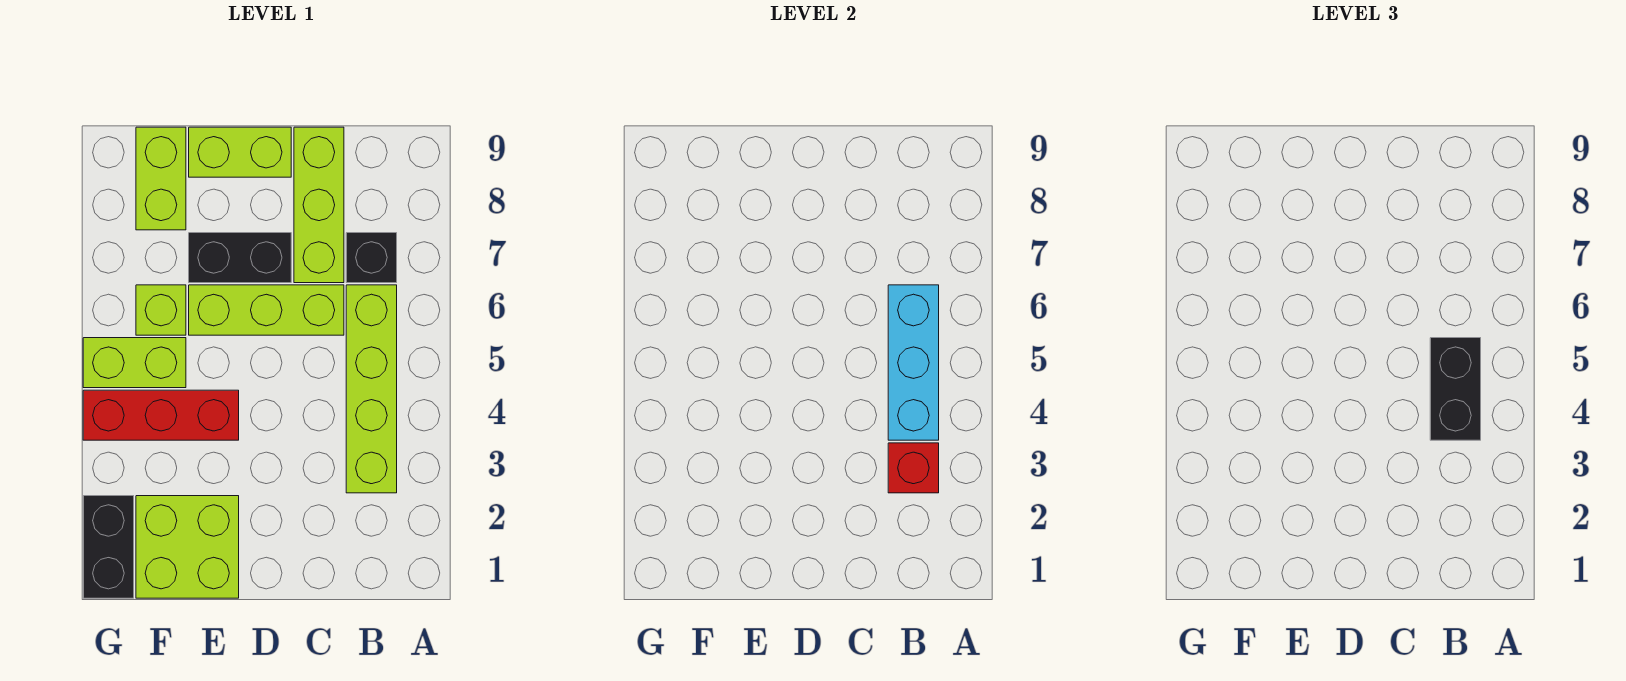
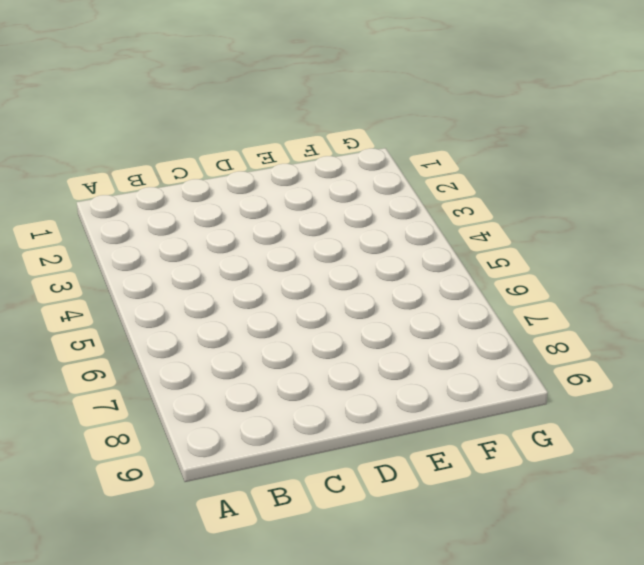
none -> lime brick B3:B6 level 1
none -> black brick B7 level 1
none -> lime brick C6:E6 level 1

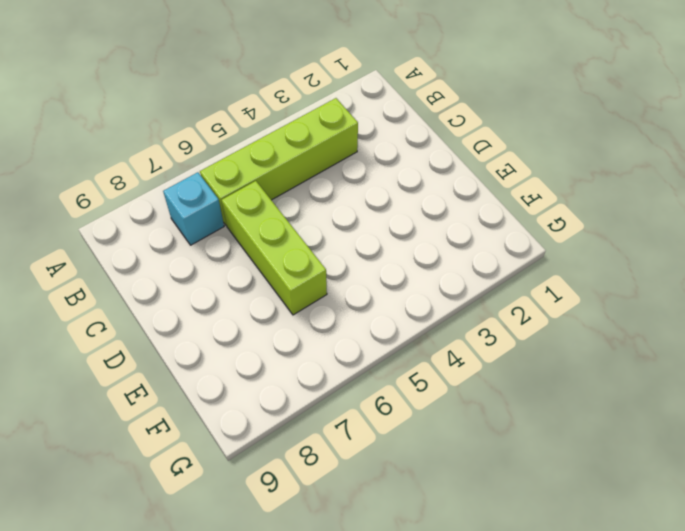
cyan brick B7 level 1 -> black brick B7 level 1
none -> lime brick C7:C9 level 1
none -> black brick D7:E7 level 1
none -> lime brick D9:E9 level 1

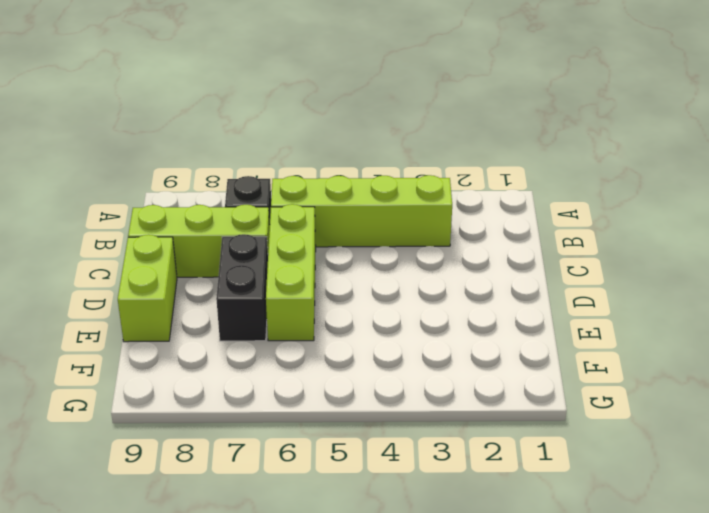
none -> lime brick E1:F2 level 1
none -> red brick E4:G4 level 1
none -> lime brick F5:G5 level 1

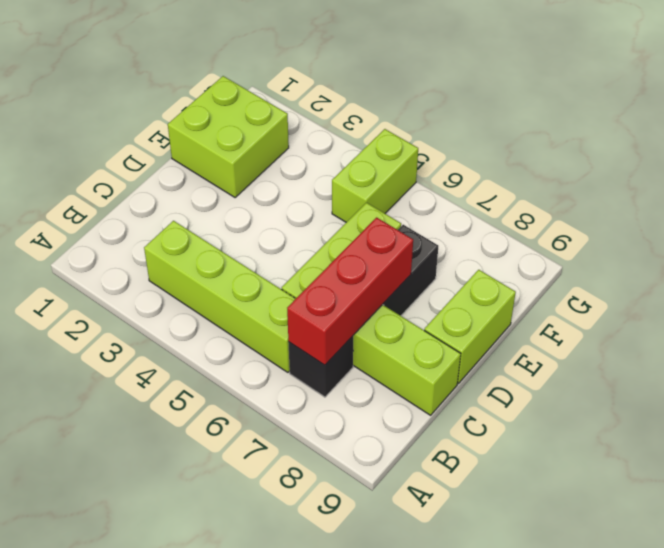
red brick B7:D7 level 2 -> red brick E4:G4 level 1
none -> lime brick F6 level 1
none -> lime brick F8:F9 level 1
none -> black brick G1:G2 level 1

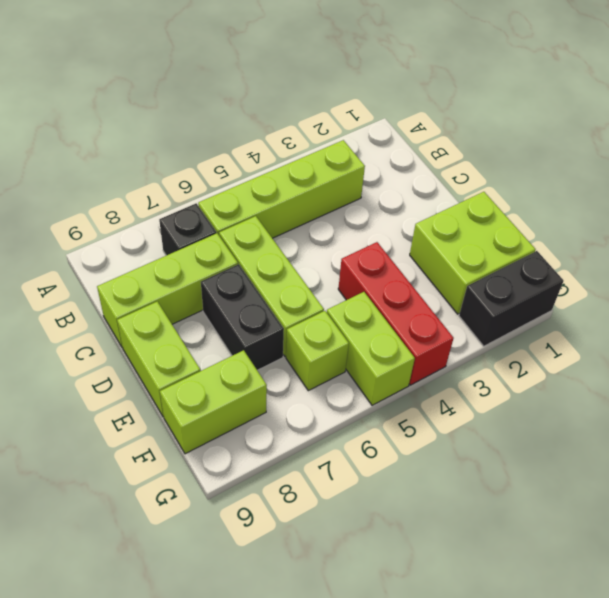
none -> red brick B3 level 2
none -> cyan brick B4:B6 level 2
none -> black brick B4:B5 level 3

